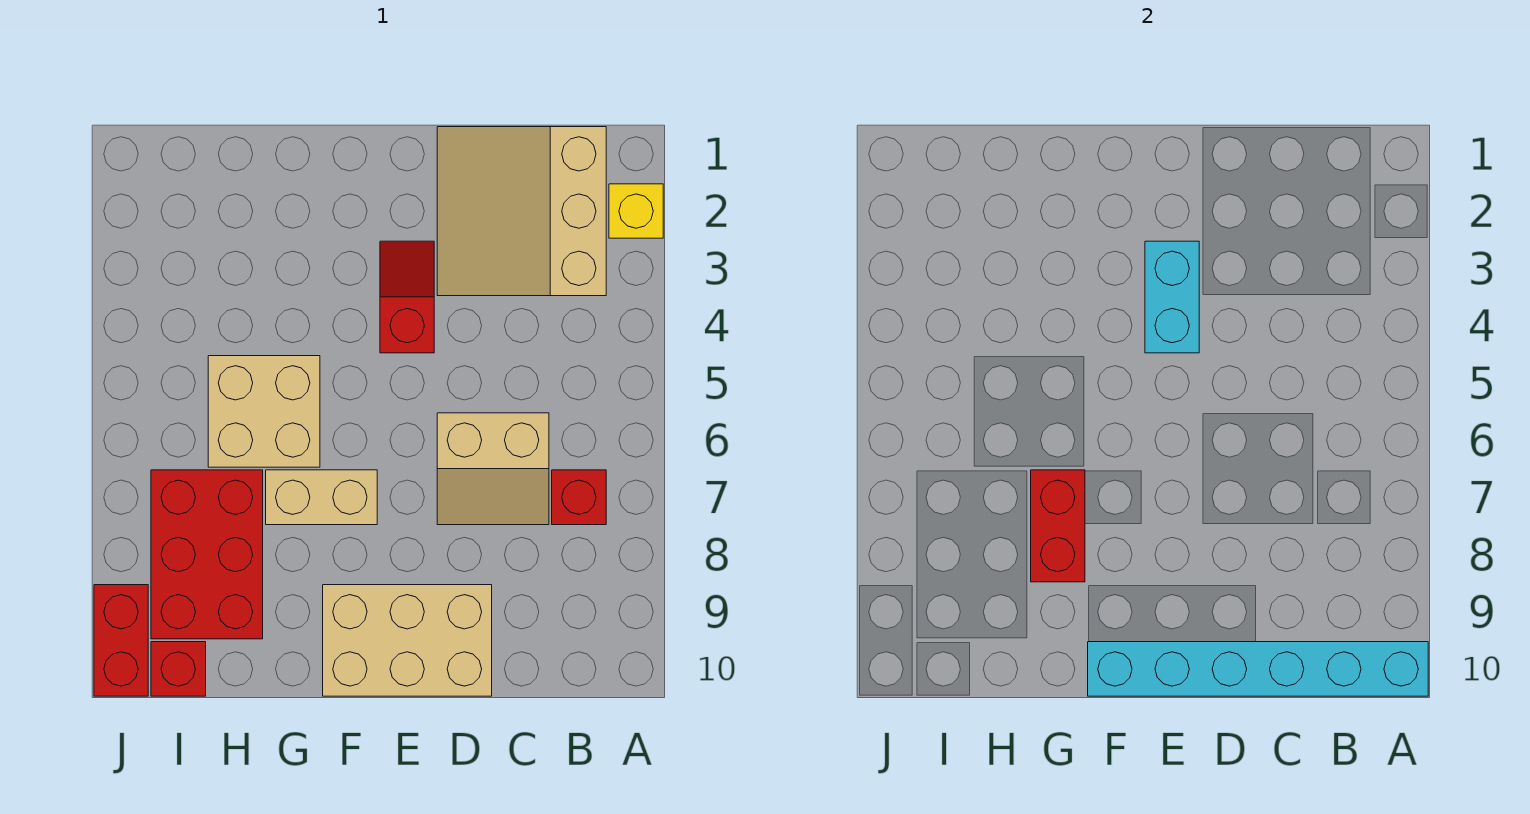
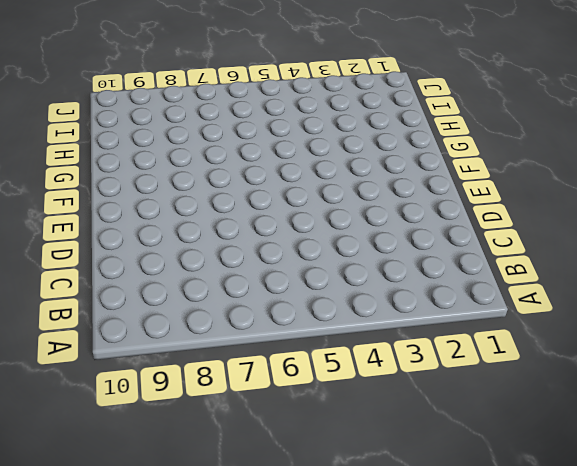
none -> yellow brick A2 level 1
none -> tan slope B1:D3 level 1 top B
none -> red brick B7 level 1

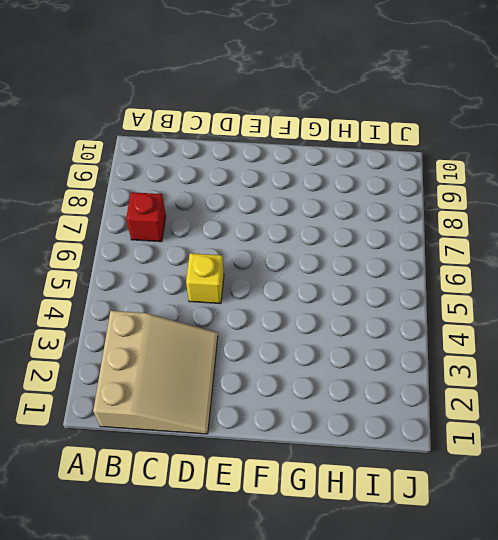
yellow brick D5 level 1 -> yellow brick A2 level 1
none -> tan slope C6:D7 level 1 top 6
none -> tan brick D9:F10 level 1
none -> red slope E3:E4 level 1 top 4

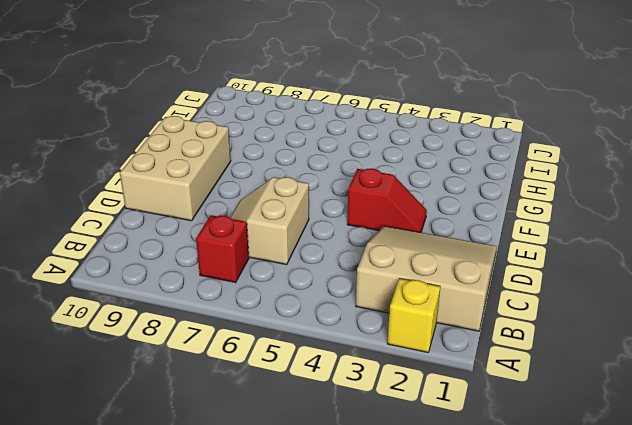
none -> tan brick F7:G7 level 1
none -> tan brick G5:H6 level 1
none -> red brick H7:I9 level 1

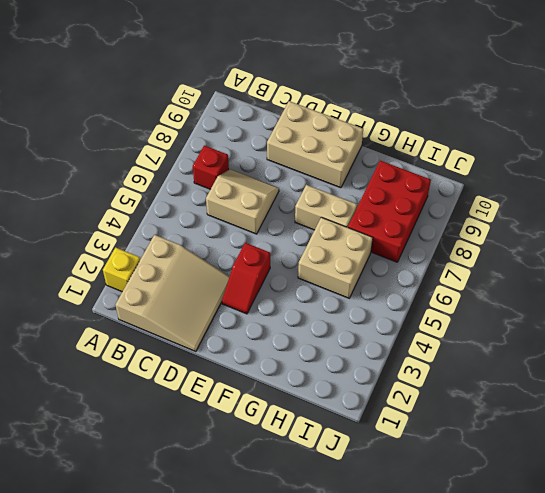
none -> red brick I10 level 1
none -> red brick J9:J10 level 1
none -> cyan brick A10:F10 level 2

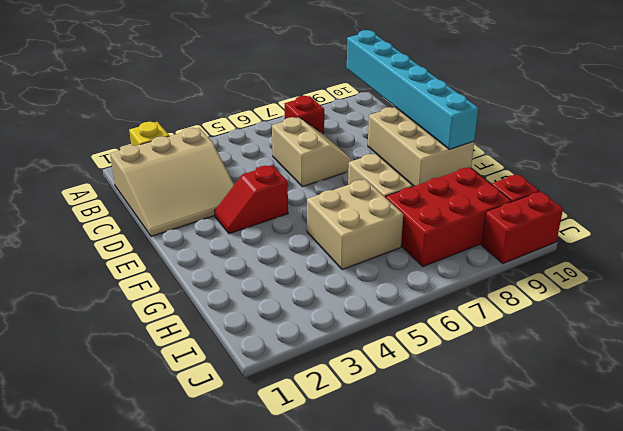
none -> cyan brick E3:E4 level 2
none -> red brick G7:G8 level 2

